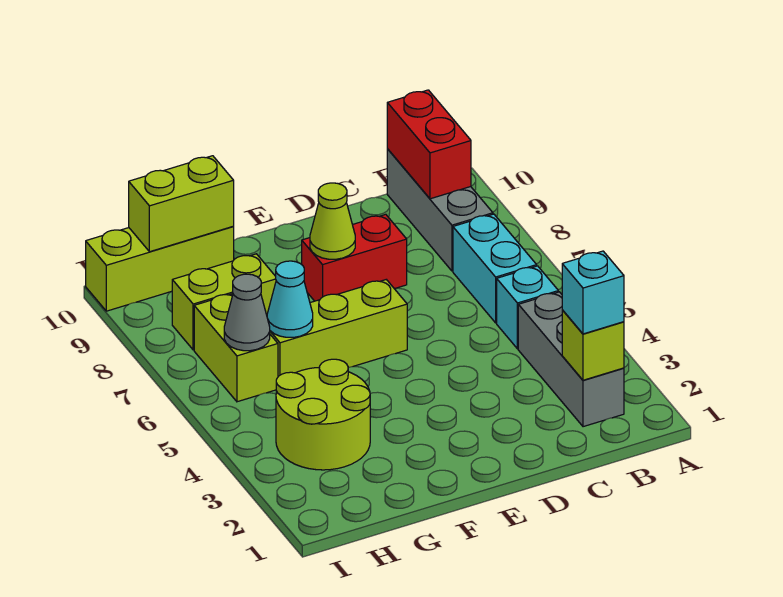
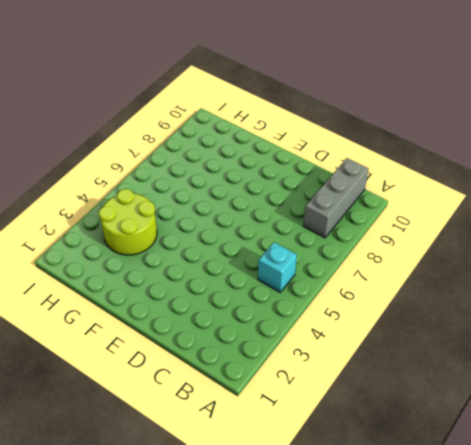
none -> grey brick B2:B4 level 1
none -> cyan brick B6:B7 level 1
none -> red brick D8:E8 level 1

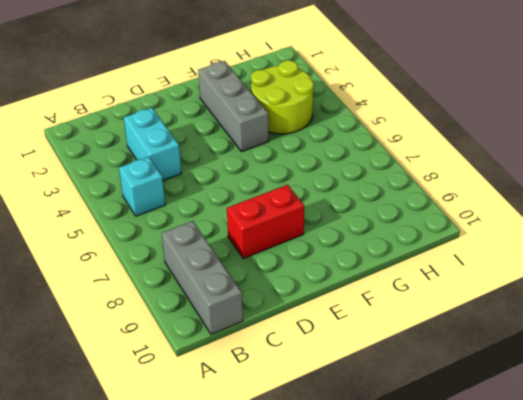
cyan brick C3:C4 level 1 -> cyan brick B6:B7 level 1
grey brick F2:F4 level 1 -> grey brick B2:B4 level 1
none -> lime brick E6:G6 level 1
none -> lime brick G8:H8 level 1
none -> lime brick G10:I10 level 1

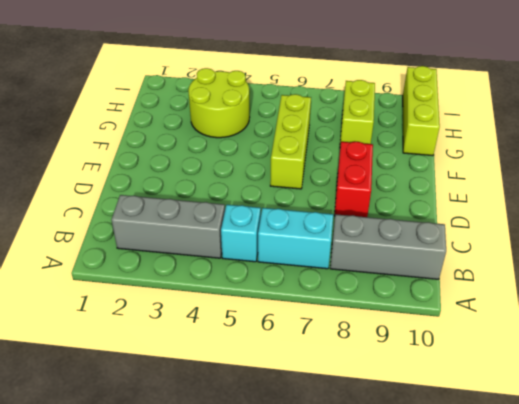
none -> lime brick H6:H7 level 1
none -> lime brick B2 level 2
none -> red brick B9:B10 level 2

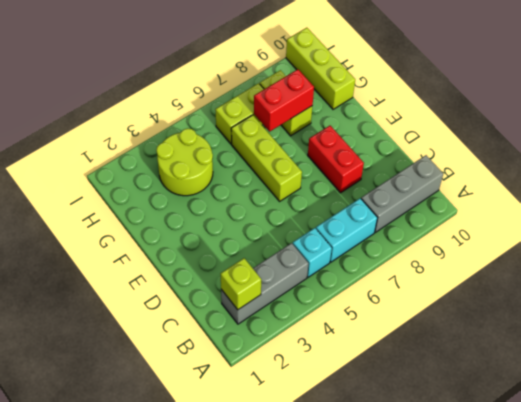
red brick G7:G8 level 2 -> red brick B9:B10 level 2
none -> lime cone E8 level 2
none -> cyan cone G6 level 2
none -> lime brick G10:H10 level 2

